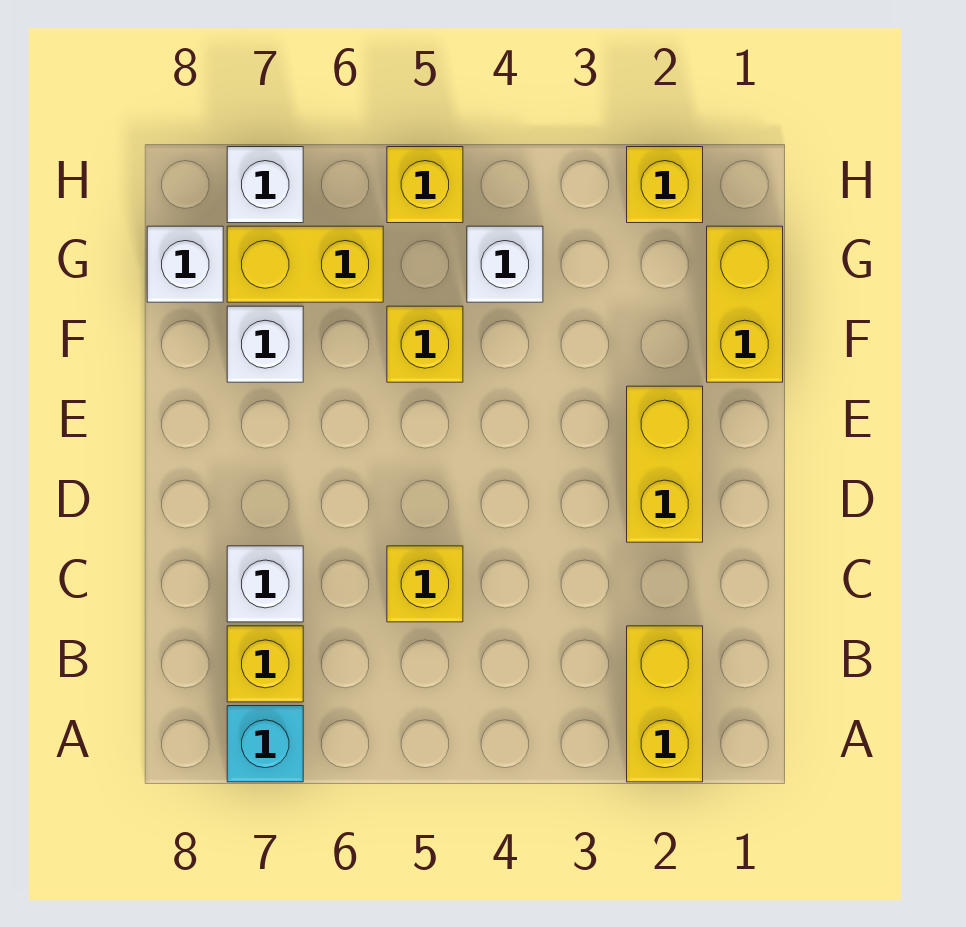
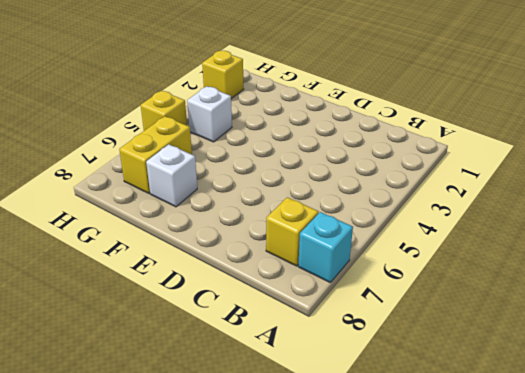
none -> yellow brick A2:B2 level 1
none -> yellow brick C5 level 1
none -> white brick C7 level 1

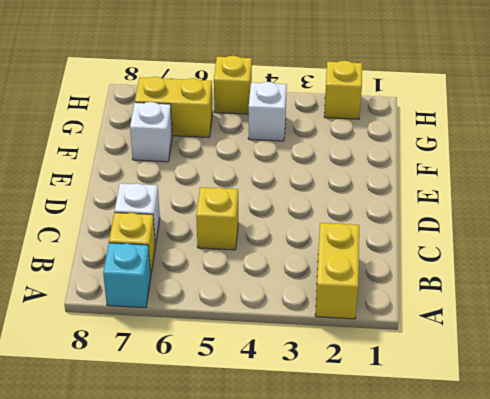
none -> yellow brick D2:E2 level 1
none -> yellow brick F1:G1 level 1
none -> yellow brick F5 level 1

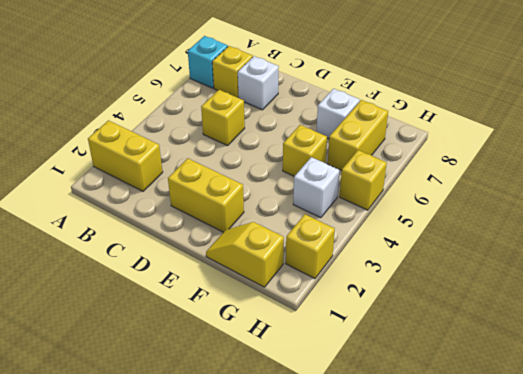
yellow slope F1:G1 level 1 top G -> yellow brick F1:G1 level 1
none -> white brick G8 level 1
none -> white brick H7 level 1

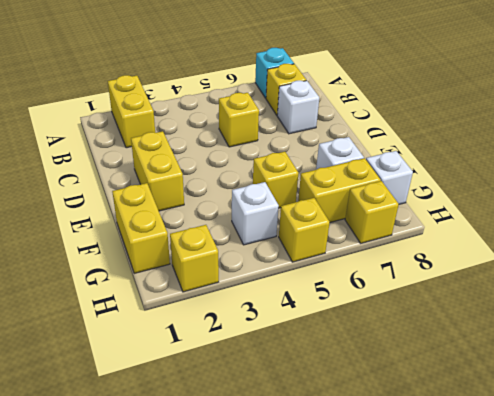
yellow brick H7 level 1 -> white brick H7 level 1

